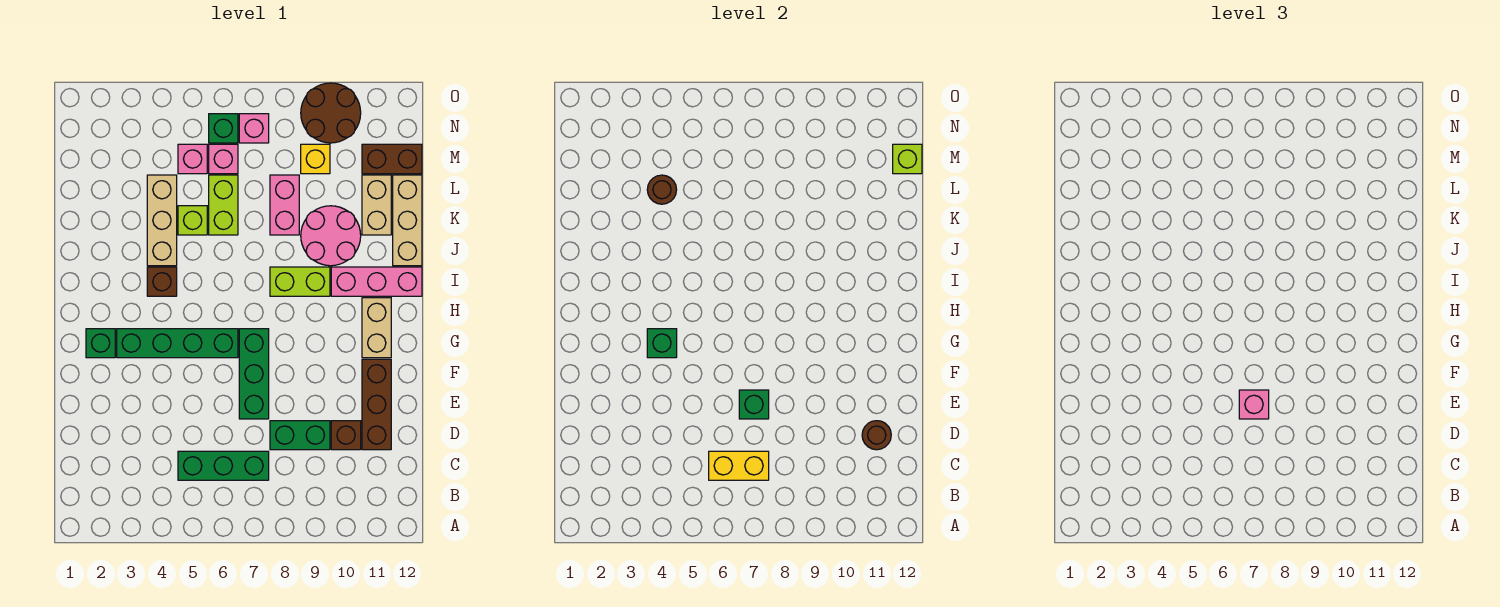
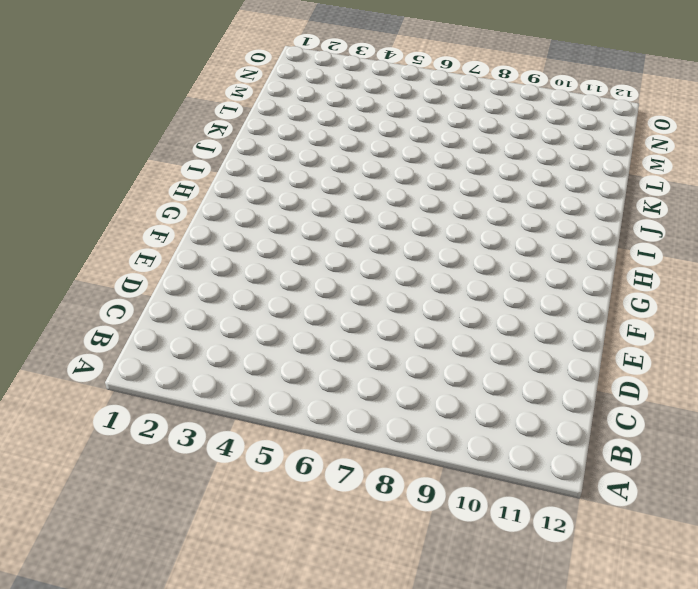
none -> green brick C5:C7 level 1
none -> green brick D8:D9 level 1
none -> brown brick D10 level 1
none -> brown brick D11:F11 level 1

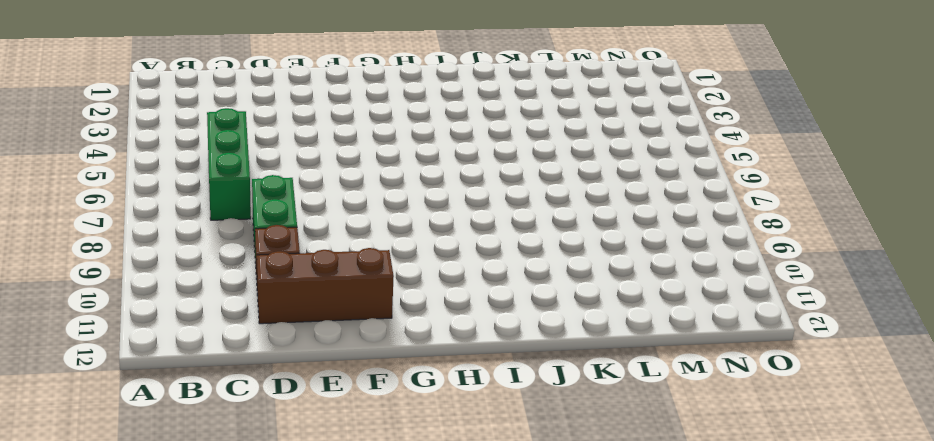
none -> green brick E7:G7 level 1
none -> green brick G2 level 1
none -> green brick G3:G6 level 1
none -> tan brick G11:H11 level 1

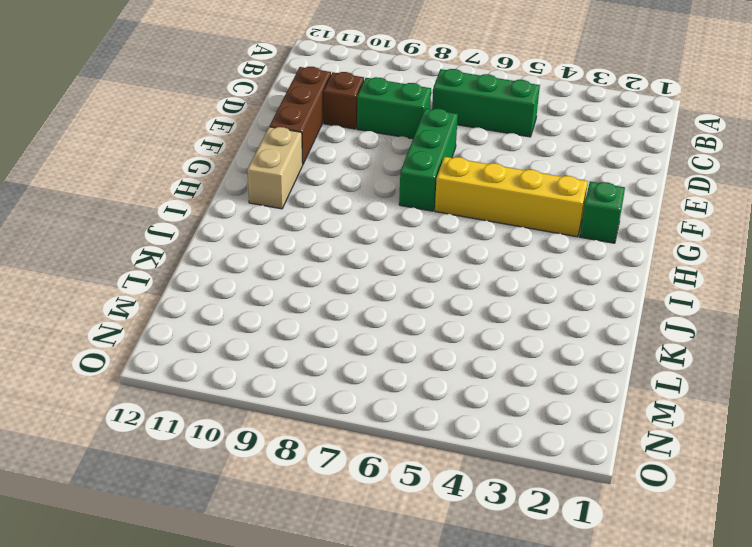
yellow brick G3:G6 level 1 -> green brick G3:G6 level 1
none -> brown brick I4 level 1
none -> lime brick I8:I9 level 1
none -> pink brick I10:I12 level 1
none -> tan brick J4:L4 level 1

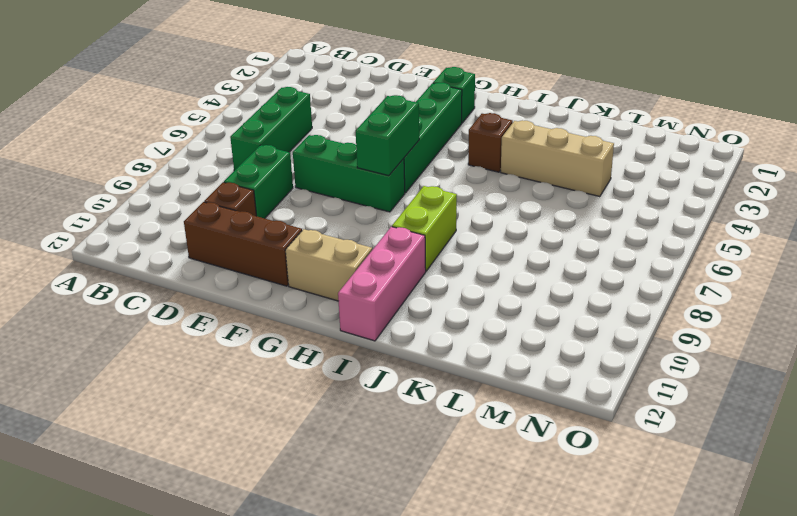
green brick G6:G7 level 2 -> none
none -> pink round brick J9:K10 level 1
none -> tan brick J12:L12 level 1
none -> lime brick K5 level 1
none -> lime brick K6:L6 level 1

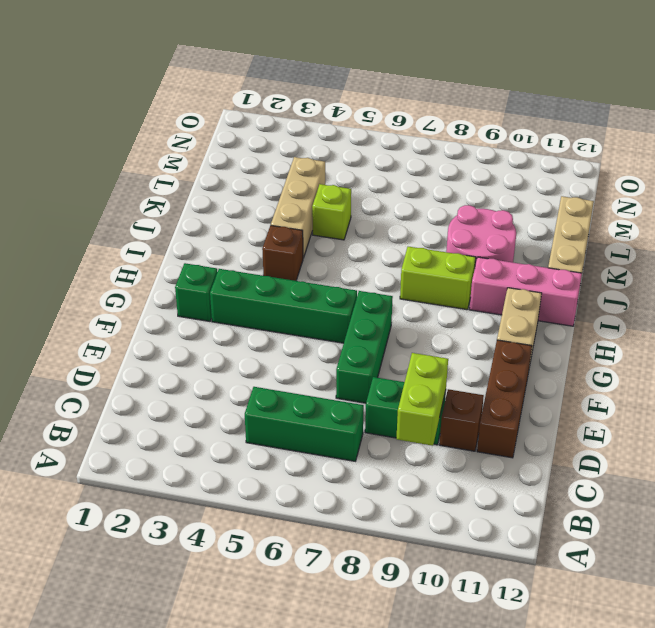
lime brick C9:D9 level 2 -> lime brick K6:L6 level 1
none -> pink brick K8:L8 level 1
none -> tan brick K11:L11 level 1
none -> pink brick M5 level 1
none -> pink brick M6 level 1

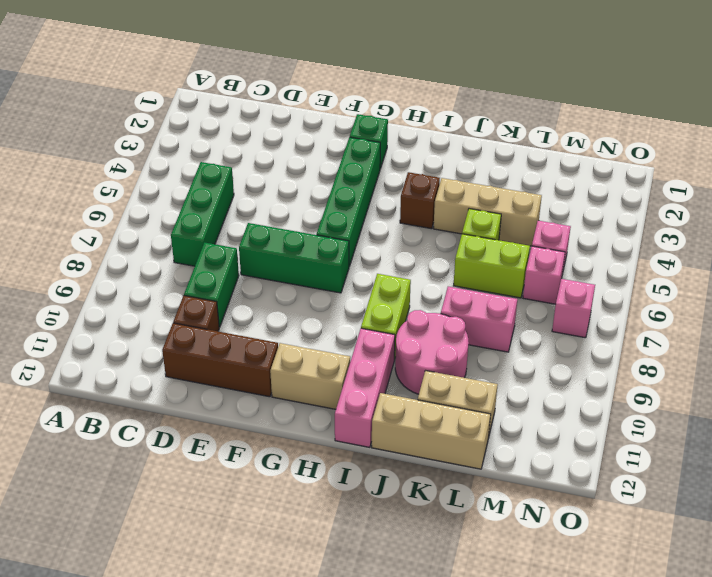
none -> yellow brick M9 level 1
none -> brown brick M11:M12 level 1
none -> green brick N6 level 1
none -> brown round brick N9:O10 level 1

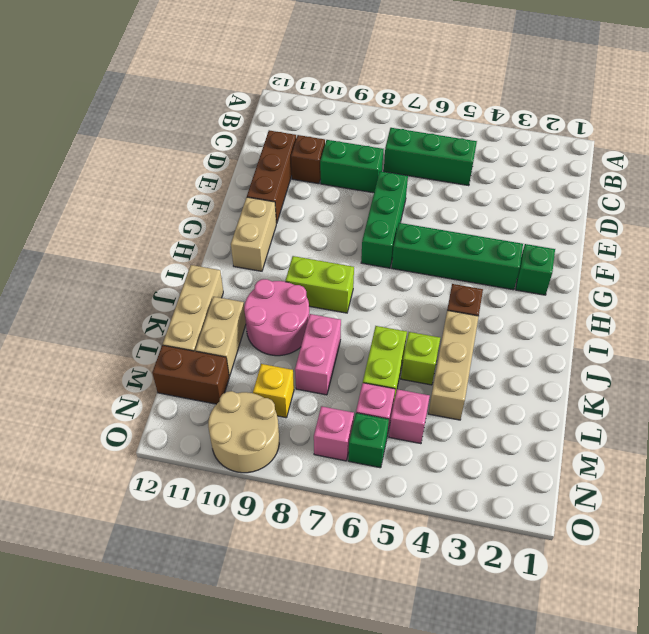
tan round brick N9:O10 level 1 -> brown round brick N9:O10 level 1
none -> pink brick I10:I12 level 1
none -> yellow brick C6:C7 level 2
none -> brown round brick D11 level 2
none -> green brick E7 level 2

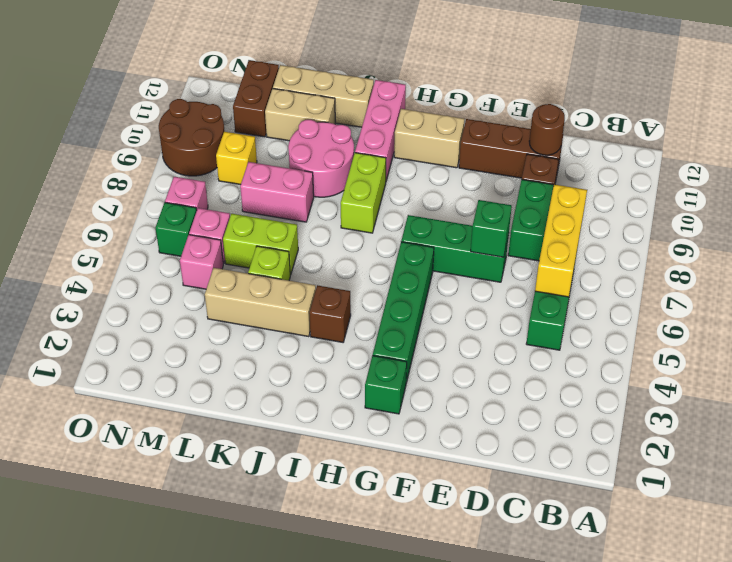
yellow brick C6:C8 level 2 -> yellow brick C6:C7 level 2
none -> green brick G4 level 2
none -> brown round brick L4 level 2
none -> lime brick M12 level 2
none -> pink brick E7 level 3

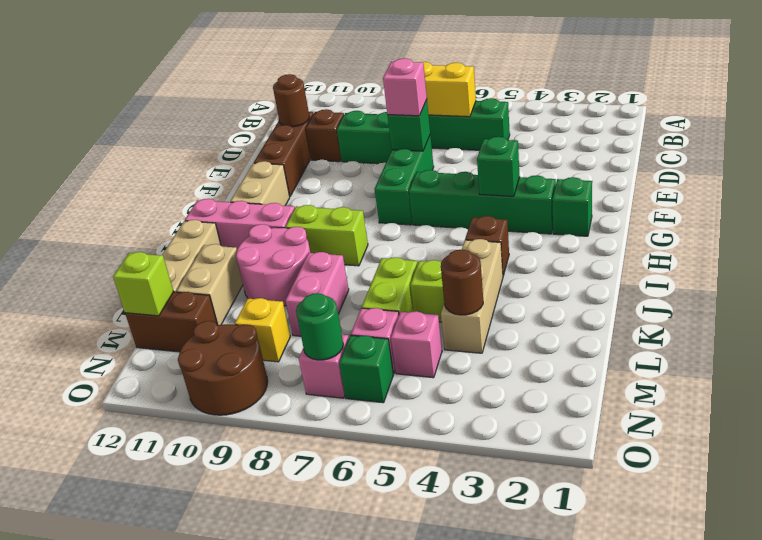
green round brick N7 level 2 -> none

